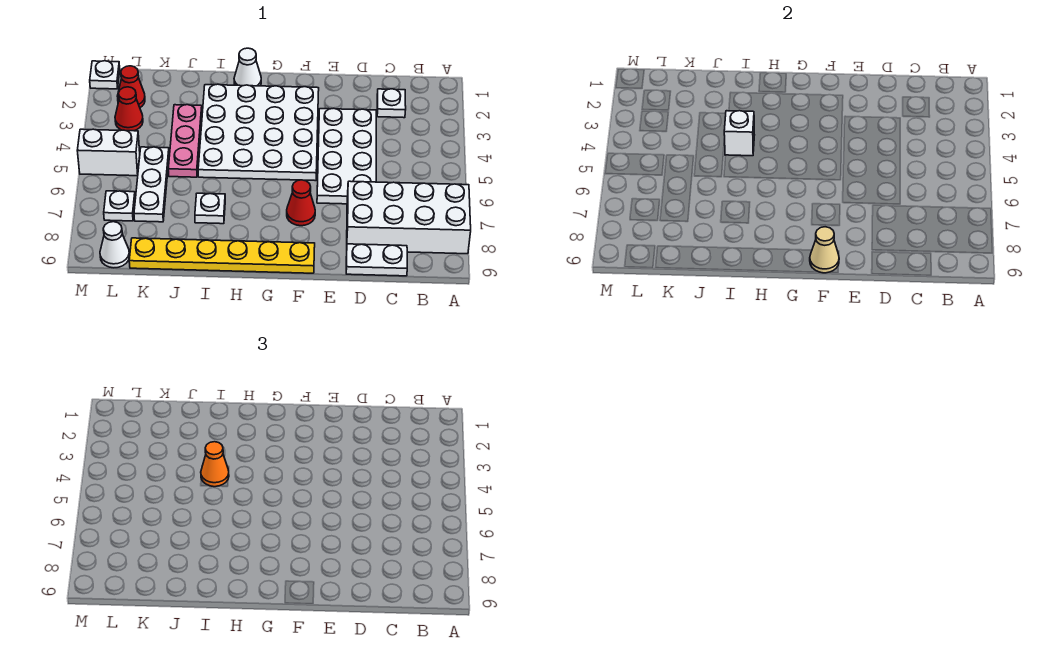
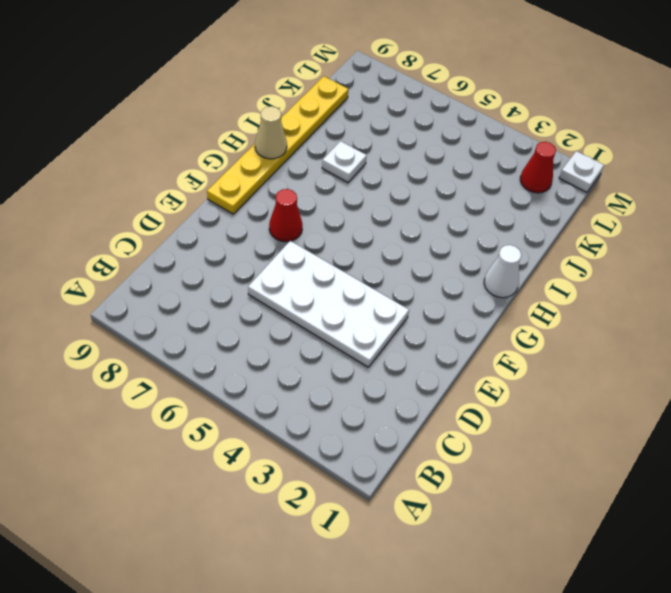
tan cone H9 level 2 -> tan cone F9 level 2
none -> white brick A7:D8 level 1
none -> white plate C2 level 1
none -> white plate C9:D9 level 1

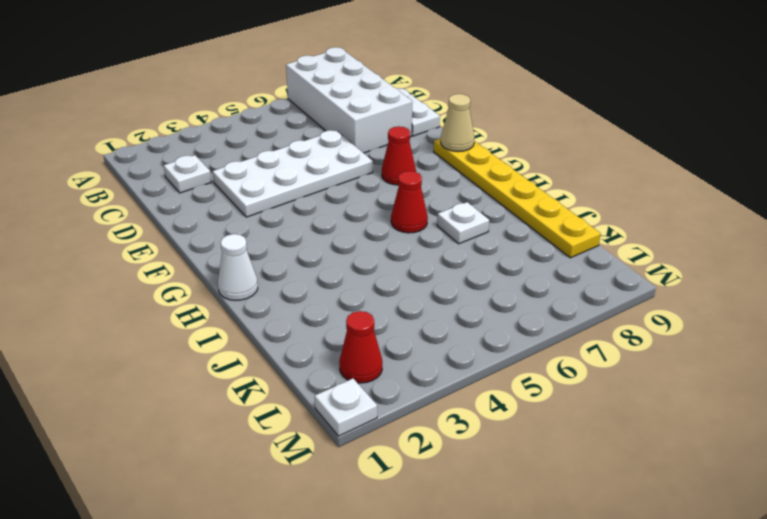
red cone H6 level 1 -> red cone L3 level 1
none -> white plate F2:I5 level 1
none -> pink plate J3:J5 level 1
none -> white plate K5:K7 level 1

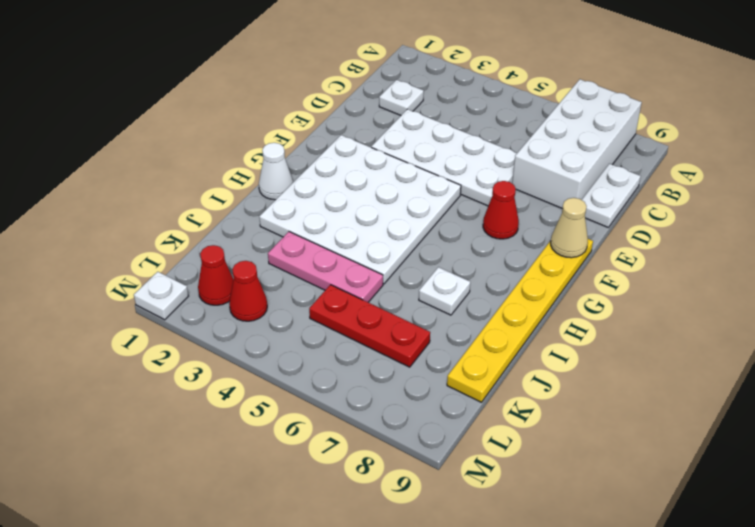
red plate K5:K7 level 1 -> white plate K5:K7 level 1
none -> white brick L5:M5 level 1
none -> white plate L7 level 1
none -> white cone L9 level 1

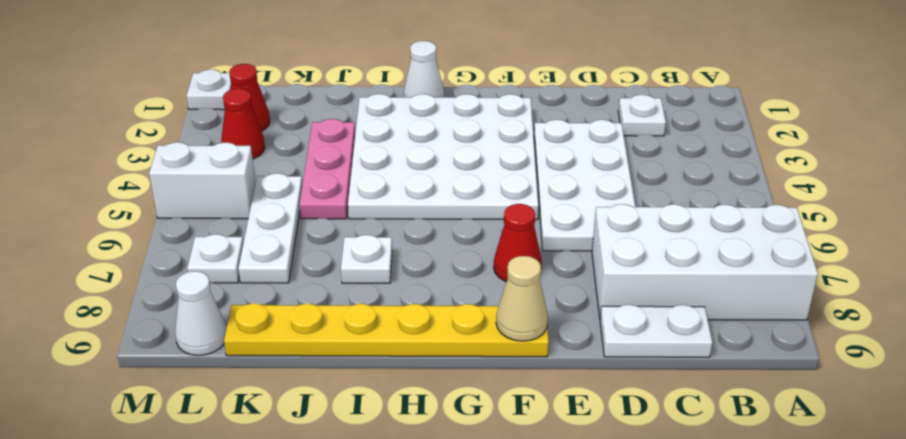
none -> white brick I4 level 2
none -> orange cone I4 level 3

